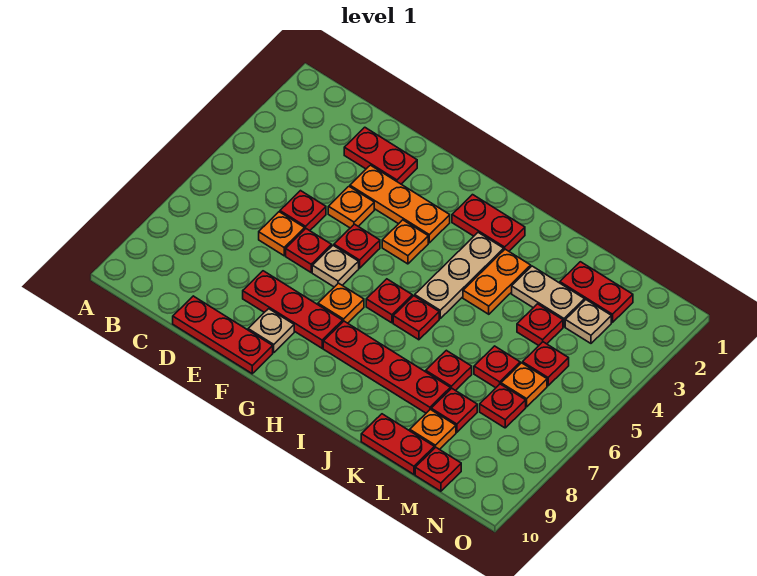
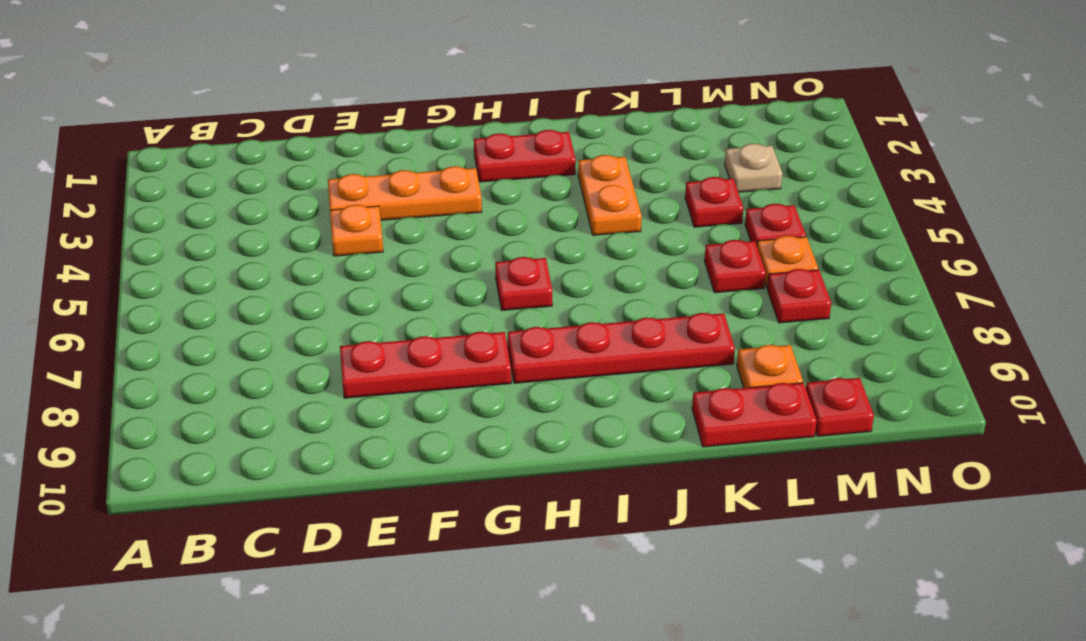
none -> red plate D2:E2 level 1
none -> red plate D5 level 1
none -> orange plate D6 level 1
none -> red plate D10:F10 level 1

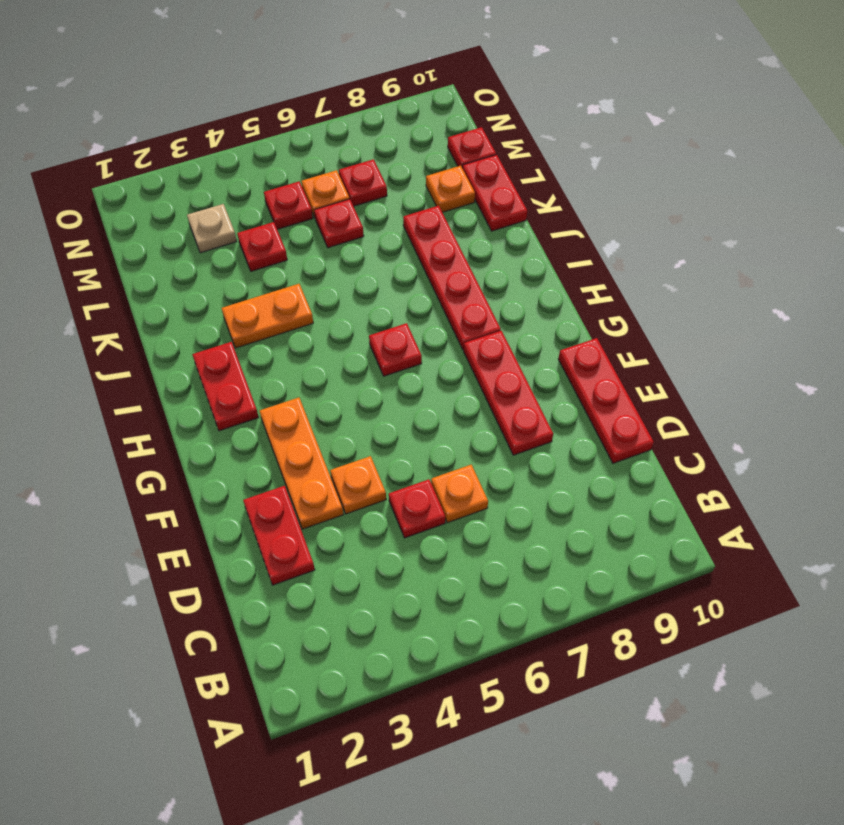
none -> red plate E6 level 1
none -> red plate F5 level 1
none -> tan plate F6 level 1
none -> tan plate F9 level 1

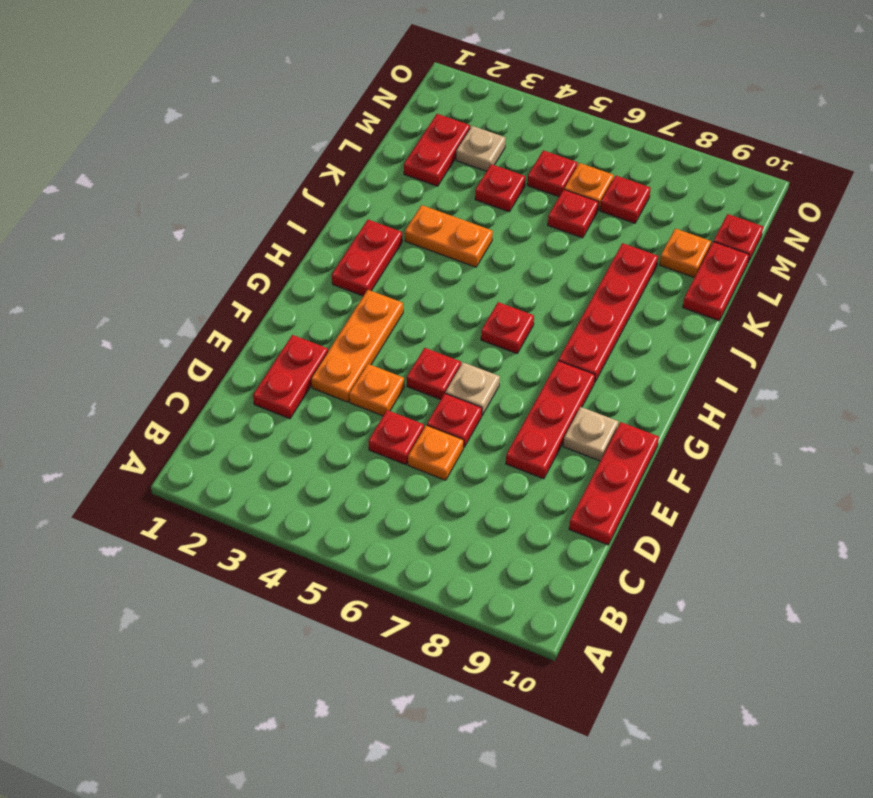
none -> orange plate G4 level 1
none -> orange plate G7 level 1
none -> tan plate I3:I5 level 1
none -> red plate I6 level 1

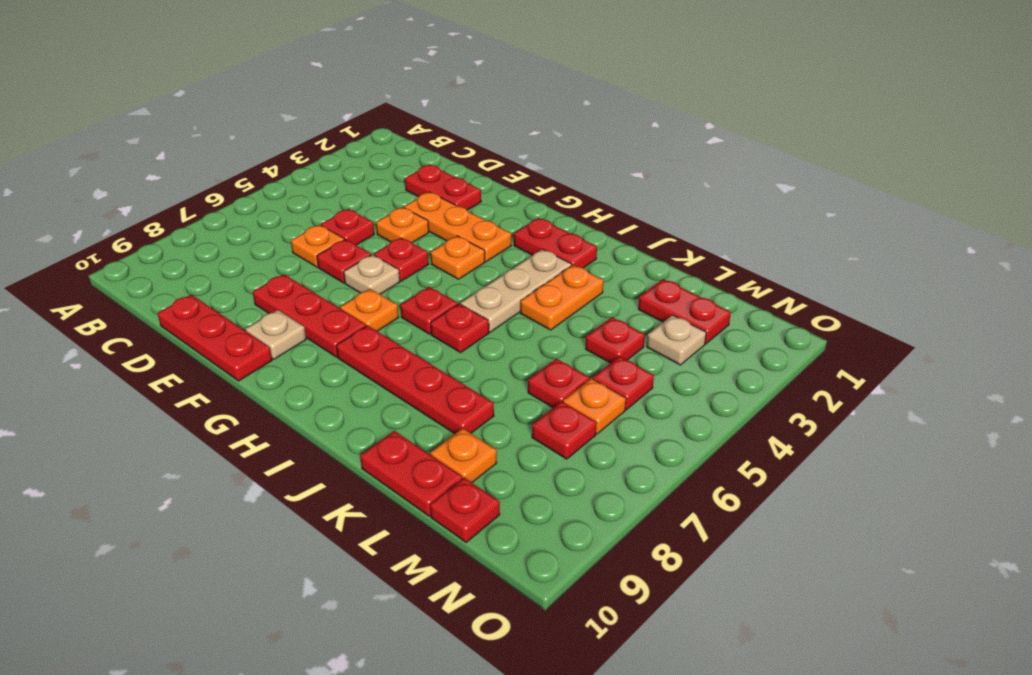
none -> tan plate K3:L3 level 1
none -> red plate K7 level 1
none -> red plate L8 level 1

